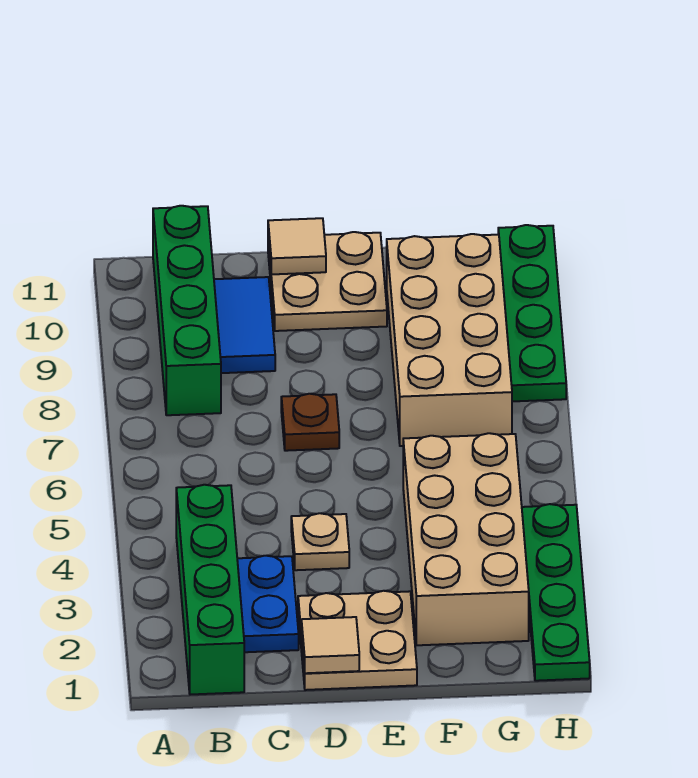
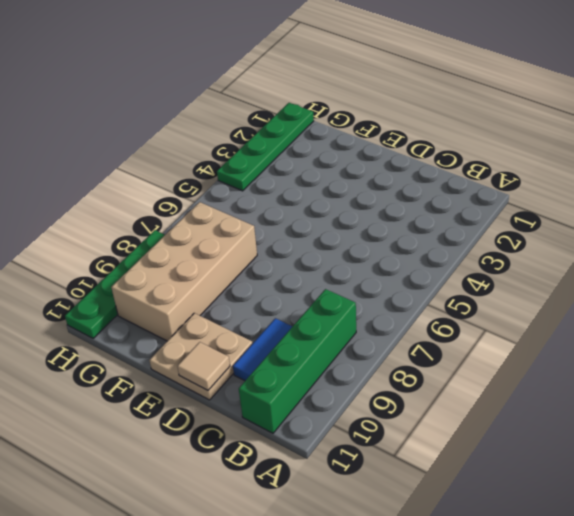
none -> green brick B1:B4 level 1
none -> blue plate C2:C3 level 1
none -> tan plate D1:E2 level 1

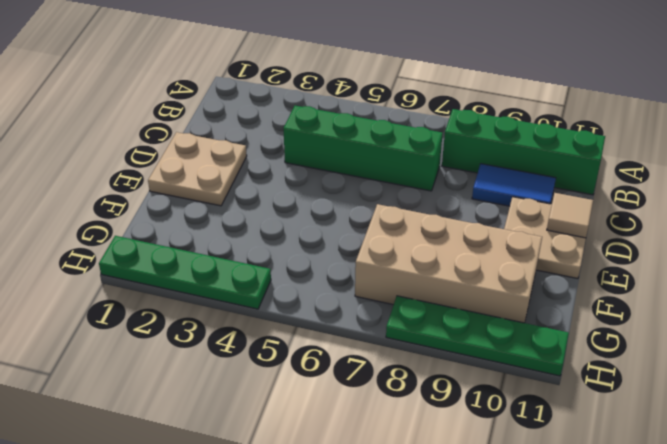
green brick C4:C7 level 1 -> green brick B1:B4 level 1
none -> blue plate C2:C3 level 1
none -> tan plate D4 level 1
none -> brown plate D7 level 1

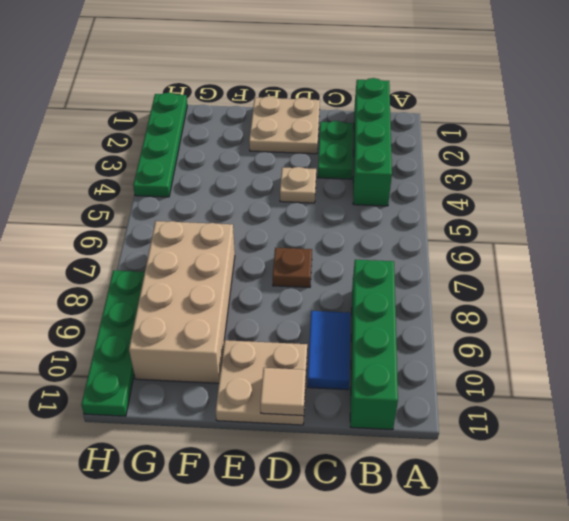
green plate C2:C3 level 1 -> blue plate C2:C3 level 1
none -> tan brick F2:G5 level 1
none -> tan tile D1 level 2

